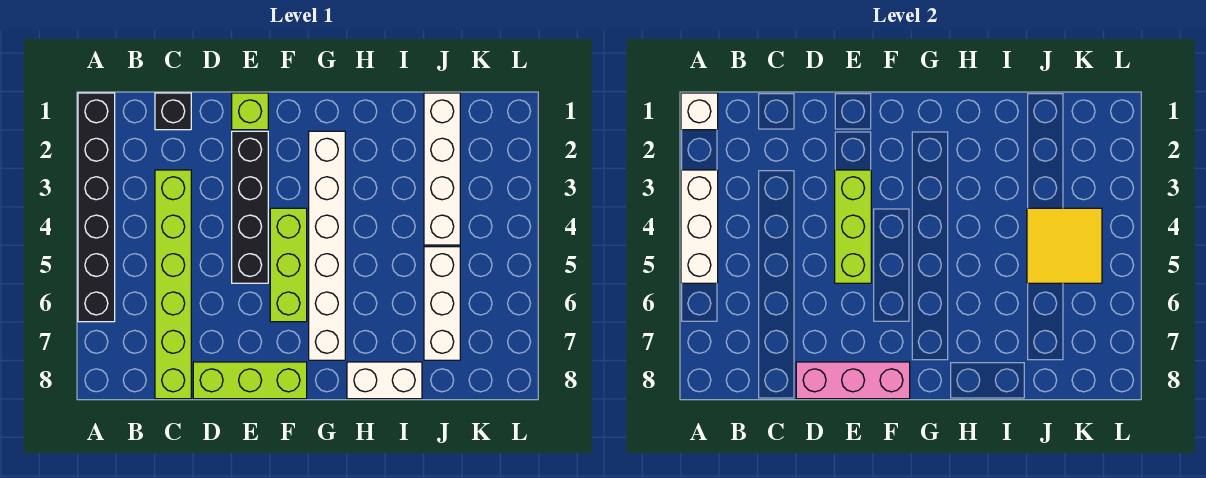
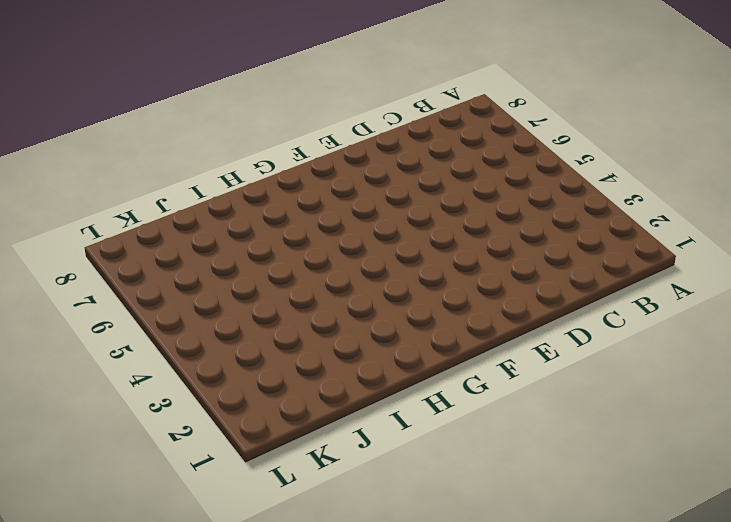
none -> black brick A1:A6 level 1
none -> black brick C1 level 1
none -> lime brick C3:C8 level 1

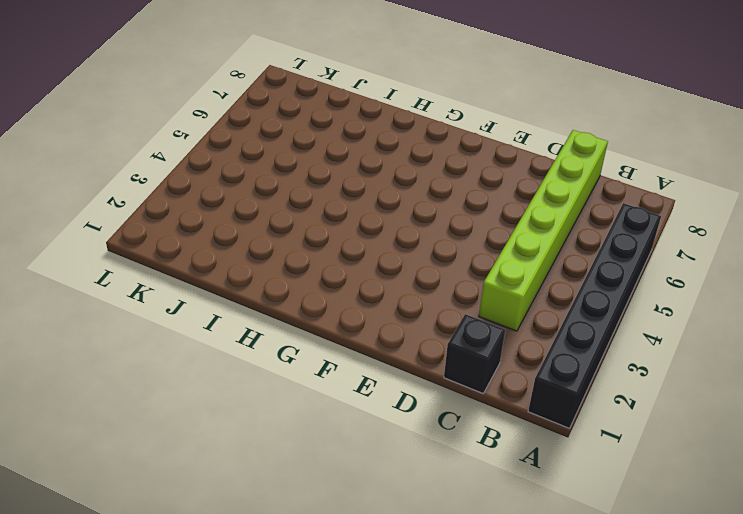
none -> lime brick D8:F8 level 1
none -> lime brick E1 level 1
none -> black brick E2:E5 level 1

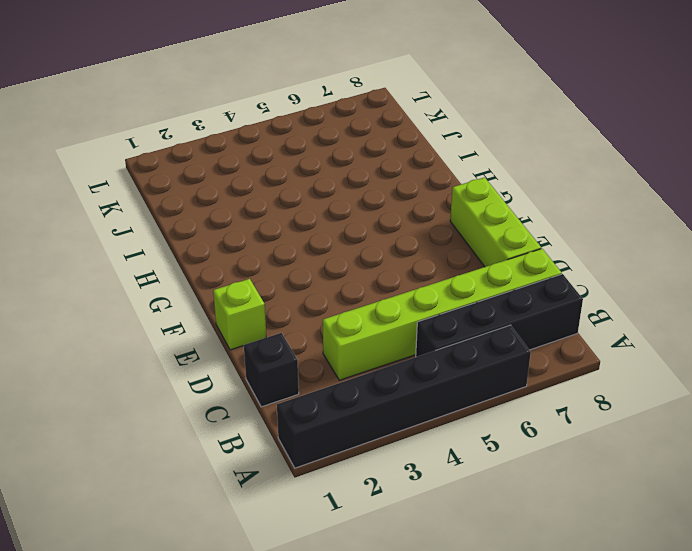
black brick B5:B8 level 1 -> black brick E2:E5 level 1
none -> lime brick F4:F6 level 1
none -> white brick G2:G7 level 1
none -> white brick H8:I8 level 1

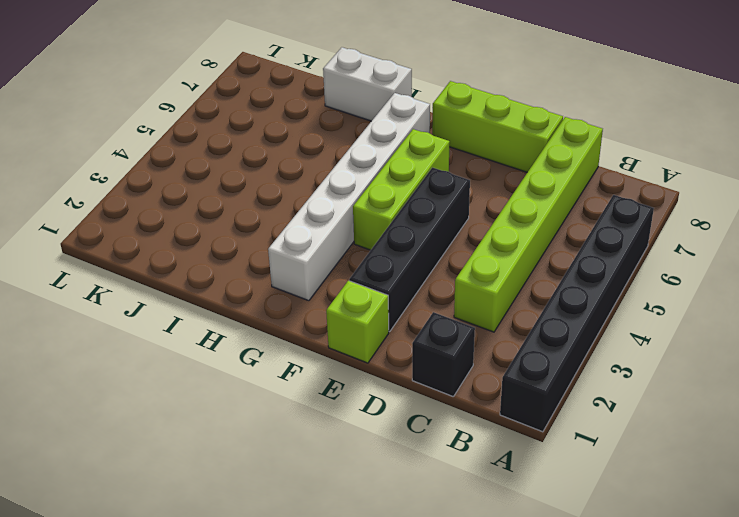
none -> white brick J1:J4 level 1
none -> white brick J5:J7 level 1
none -> white brick A1 level 2

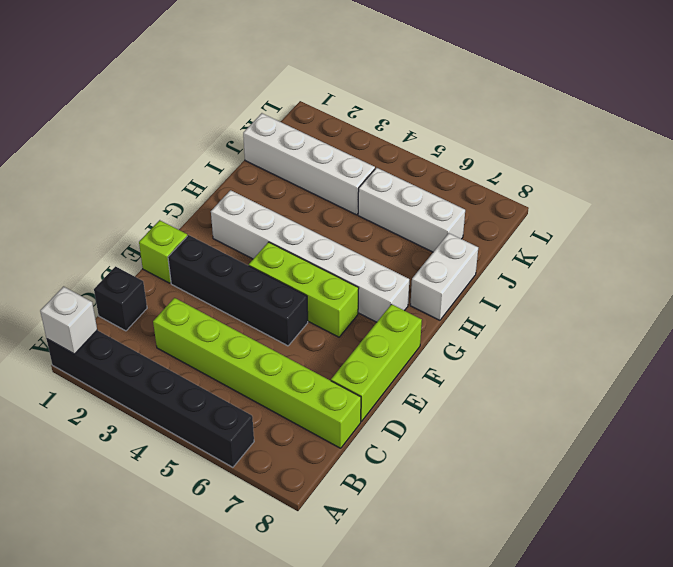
none -> white brick A3:A5 level 2
none -> pink brick D8:F8 level 2
none -> lime brick E3:E5 level 2

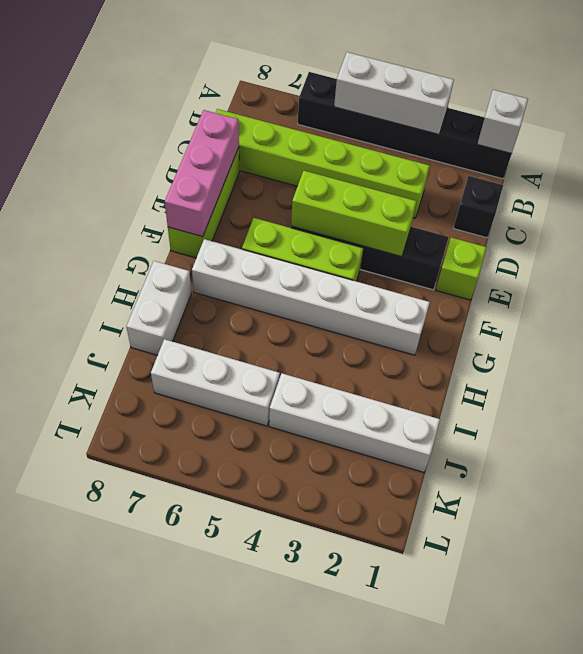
none -> yellow tile J4:K5 level 2

